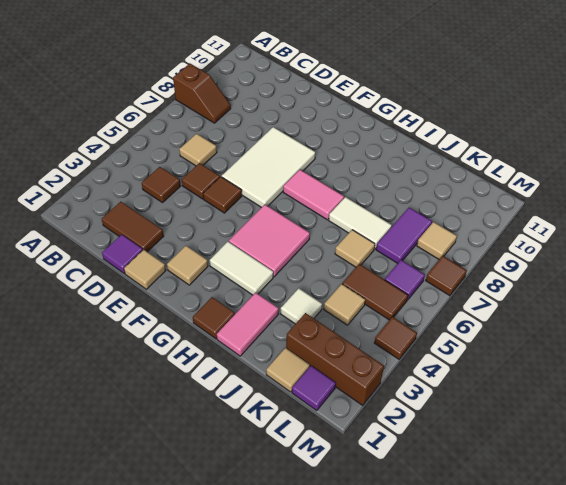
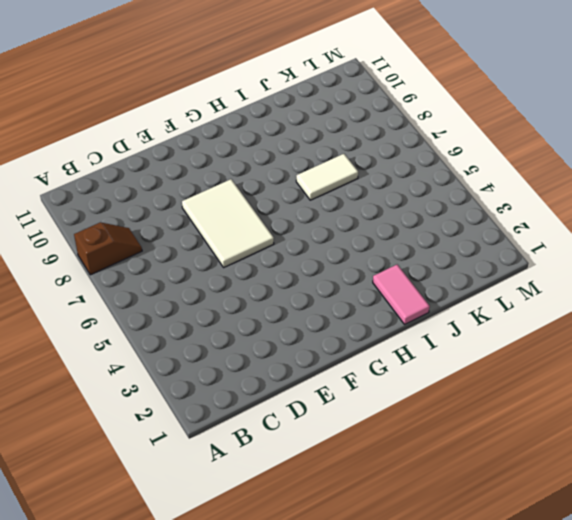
none -> brown tile C2:D2 level 1
none -> brown tile C4 level 1
none -> tan tile C6 level 1

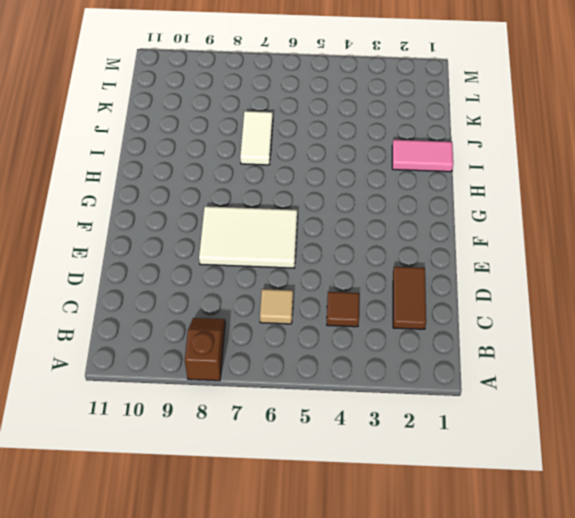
none -> purple tile D1 level 1
none -> brown tile D5 level 1
none -> tan tile E1 level 1

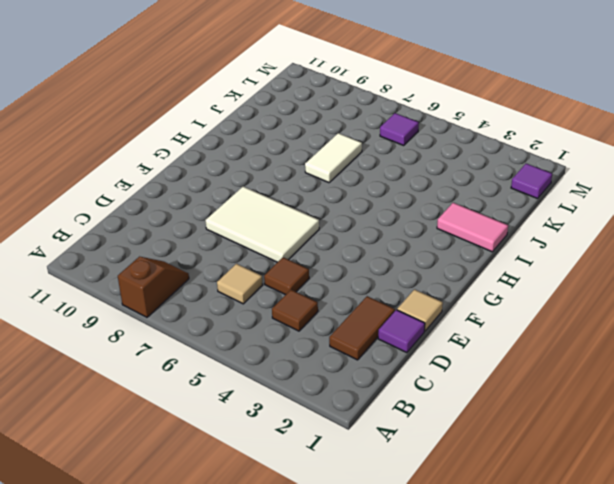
none -> brown tile E5 level 1
none -> tan tile F2 level 1
none -> white tile G3:H3 level 1

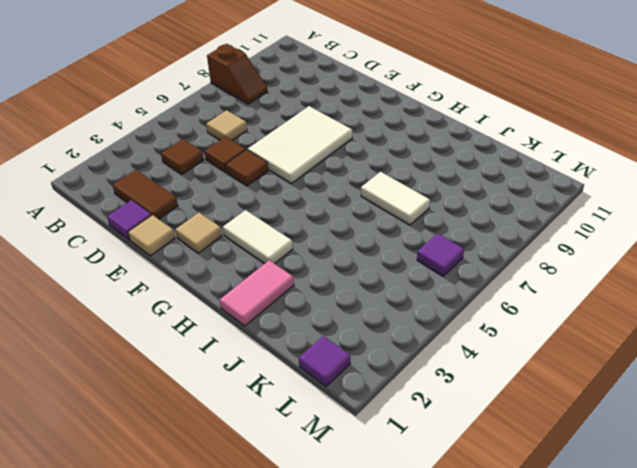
none -> pink tile G4:H5 level 1
none -> pink tile G7:H7 level 1
none -> brown tile H1 level 1

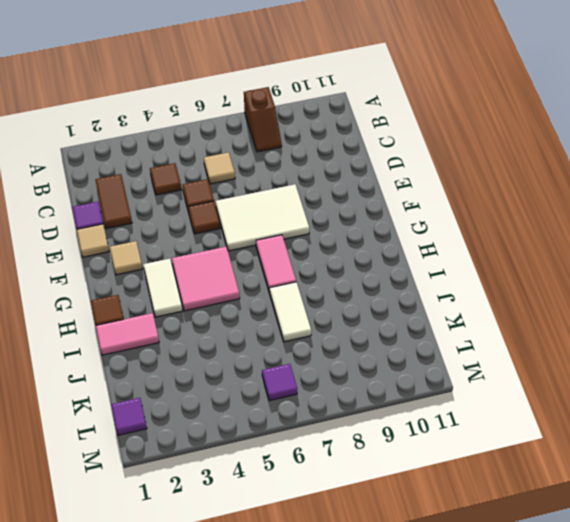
none -> white tile J3 level 1
none -> tan tile J6 level 1
none -> tan tile K1 level 1

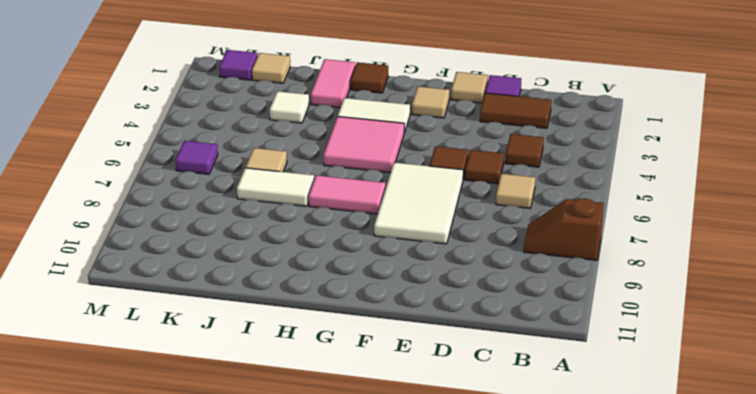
none -> brown brick K2:M2 level 1
none -> tan tile K4 level 1
none -> brown tile K5:L5 level 1

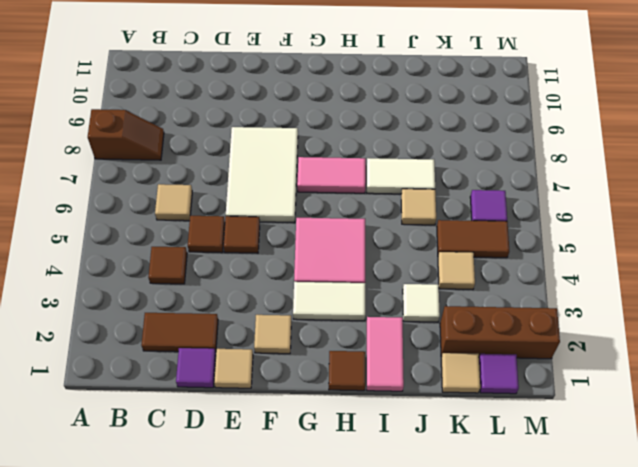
none -> purple tile K7:K8 level 1
none -> tan tile L8 level 1
none -> brown tile M4 level 1

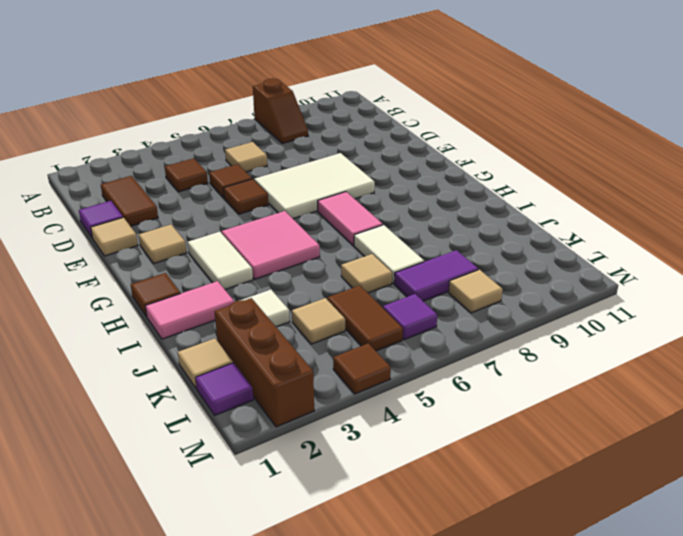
none -> brown tile M7 level 1

